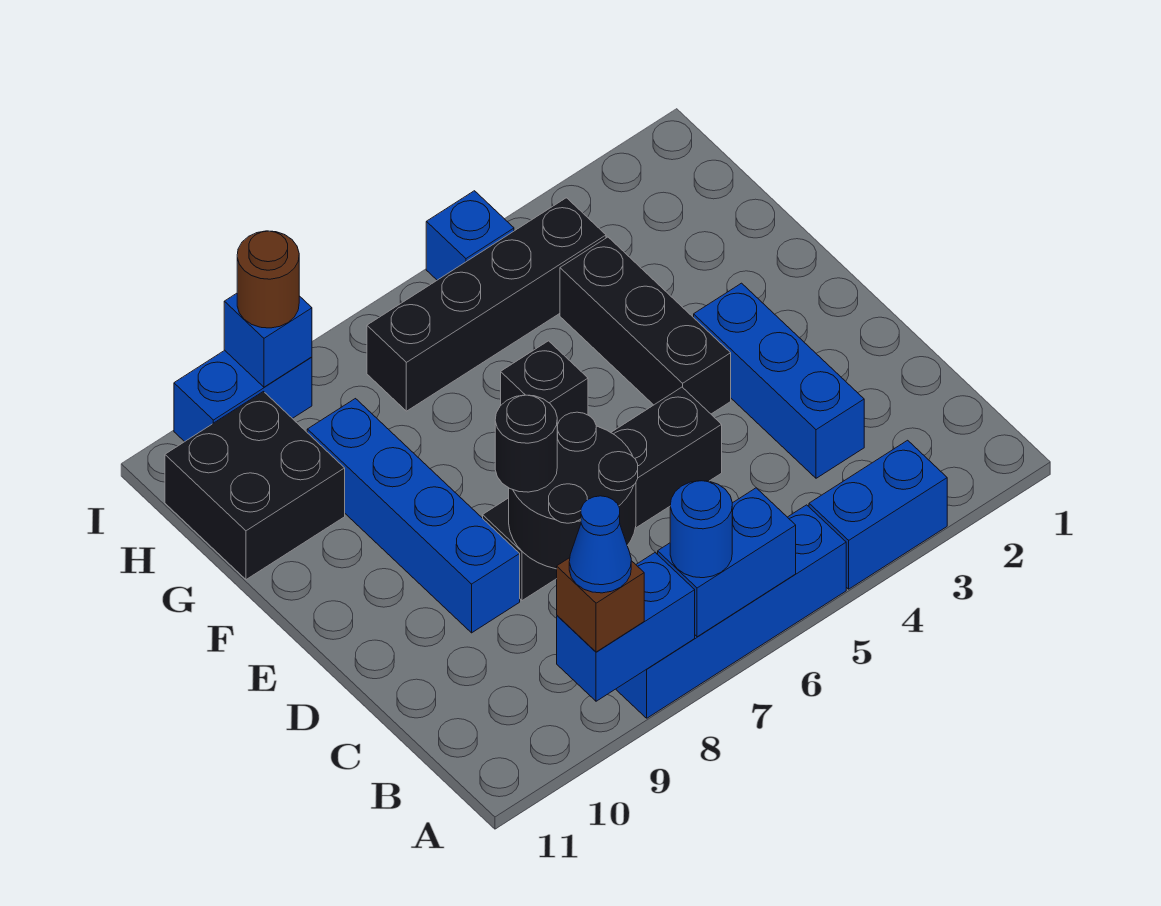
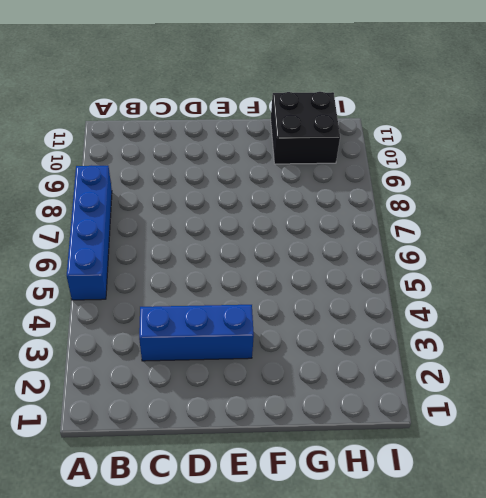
none -> blue brick A3:A4 level 1
none -> black brick D5:D8 level 1
none -> blue brick D9:G9 level 1

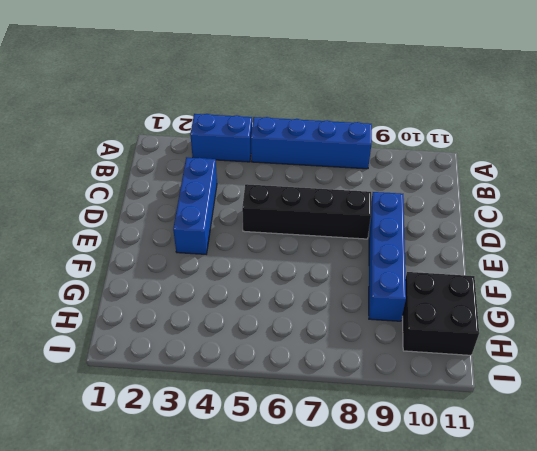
none -> black brick E4:G4 level 1
none -> black brick F6 level 1
none -> black brick H4:H7 level 1

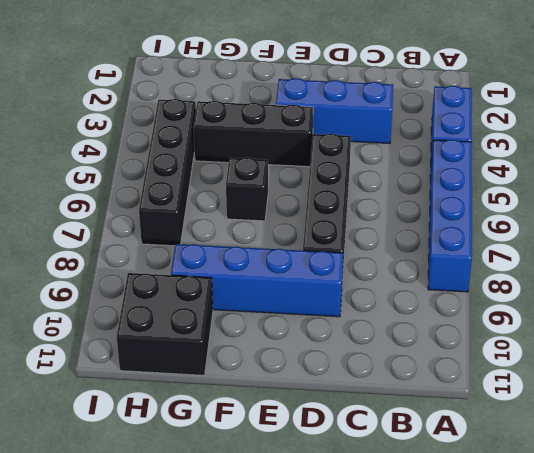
none -> blue brick I5 level 1
none -> blue brick I9:I10 level 1
none -> blue brick A6:A7 level 2

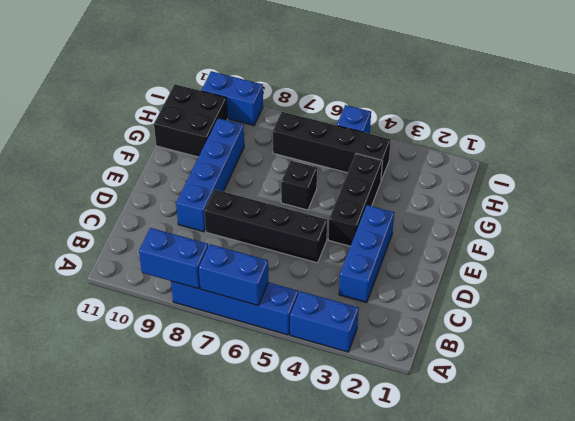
none -> black round brick C7:D8 level 2
none -> blue brick I9 level 2
none -> blue round brick A7 level 3

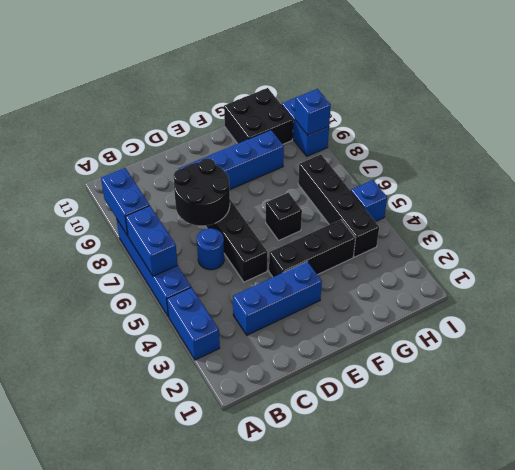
blue round brick C6 level 1 -> blue round brick A7 level 3
none -> brown brick A9 level 3
none -> black round brick D8 level 3
none -> brown round brick I9 level 3

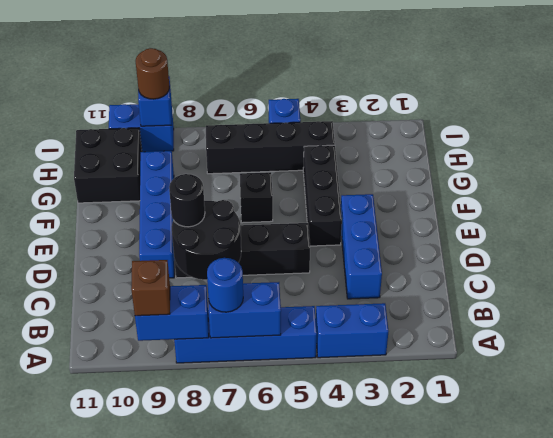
none -> blue cone A9 level 4

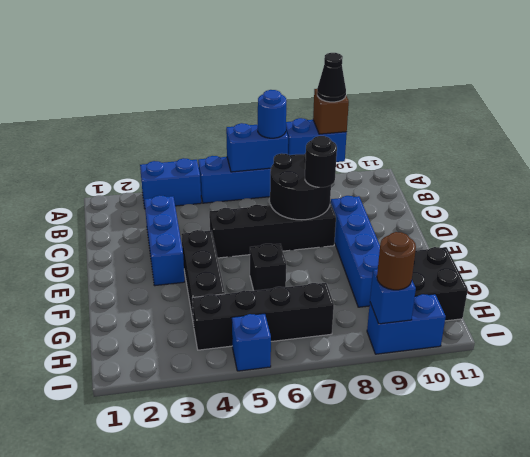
black cone A9 level 4 -> blue cone A9 level 4

